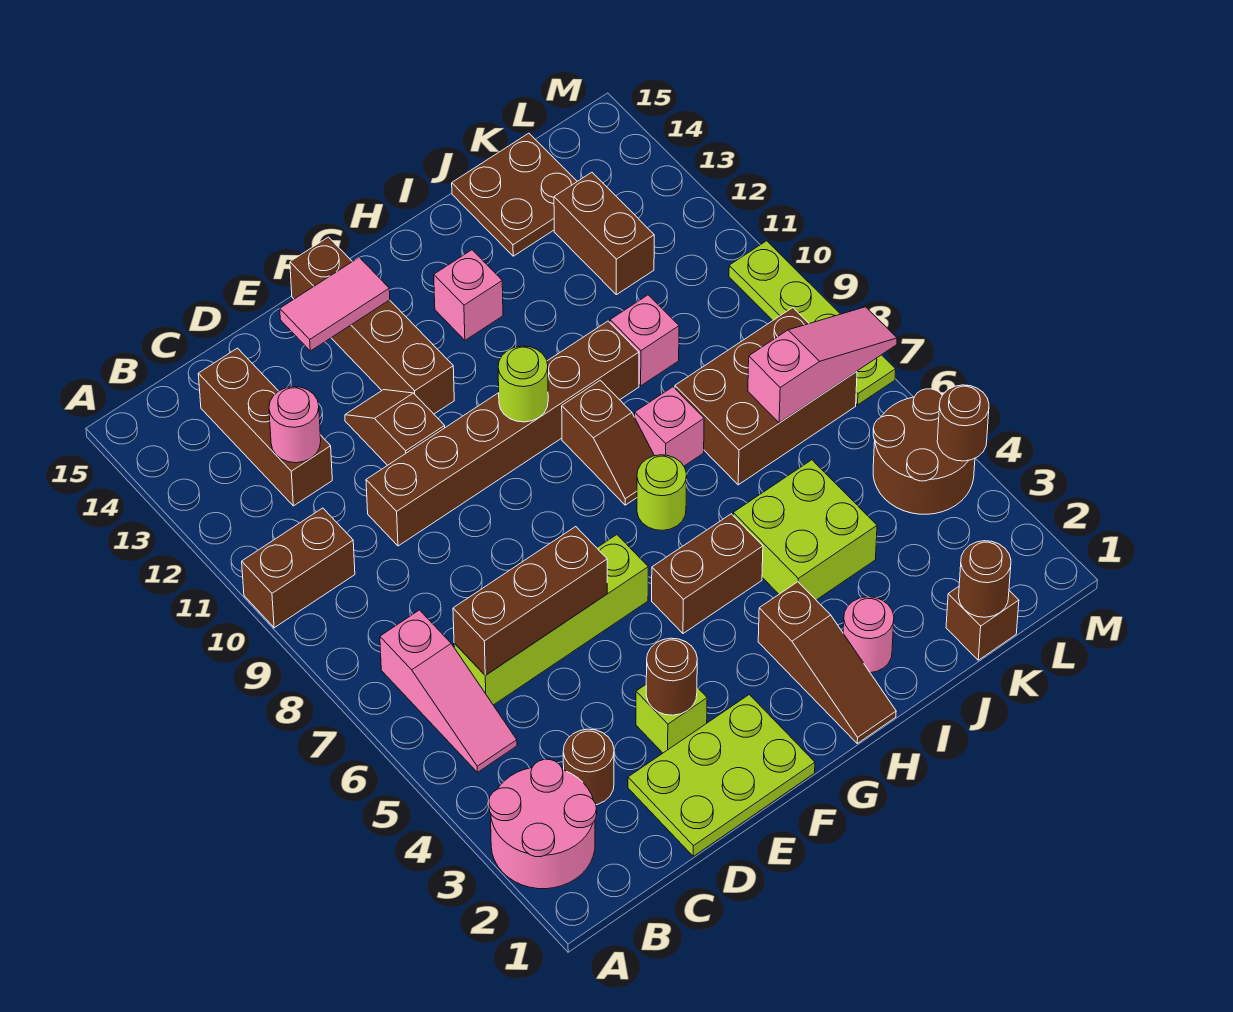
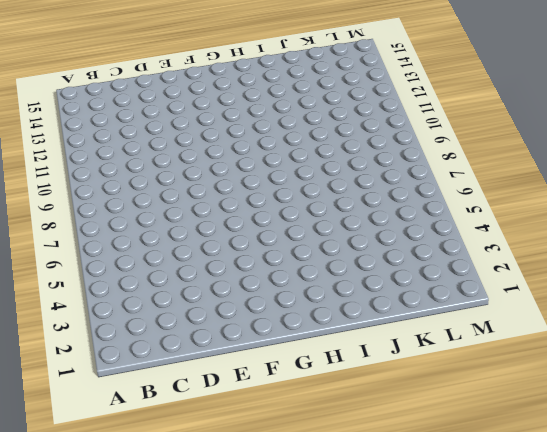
none -> pink round brick A2:B3 level 1
none -> brown brick A10:B10 level 1
none -> pink slope B5:B7 level 1 top 7
none -> brown round brick C3 level 1

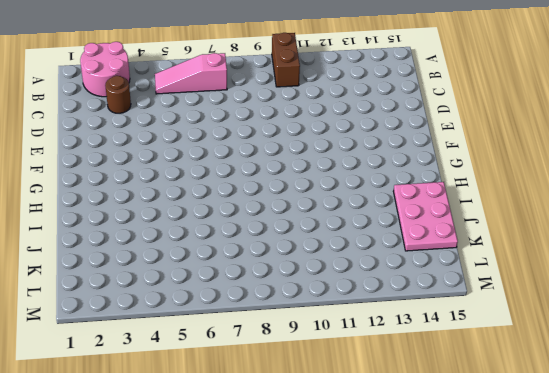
pink plate I14:K15 level 1 -> brown plate J14:K15 level 1
none -> lime brick C6:F6 level 1
none -> brown brick C12:C14 level 1
none -> lime plate D1:F2 level 1
none -> brown brick D10:I10 level 1

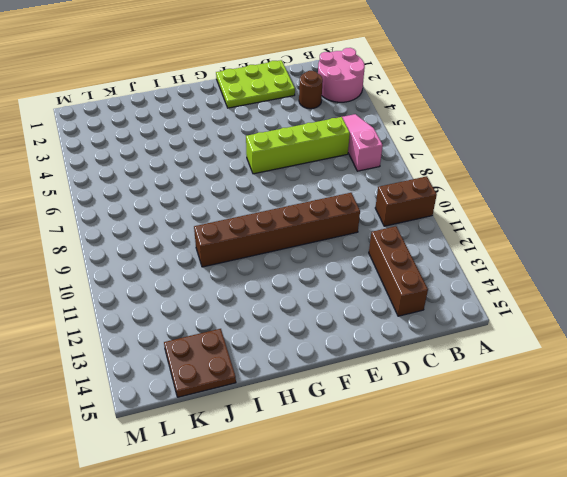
none -> lime brick E3 level 1
none -> brown slope E11:E12 level 1 top 11
none -> brown brick F12:F15 level 1
none -> brown brick G5:H5 level 1

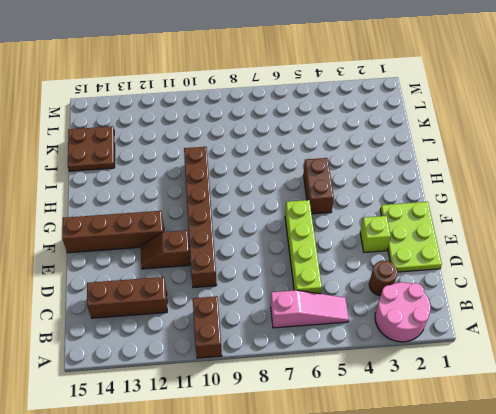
none -> brown slope H1:H3 level 1 top 3
none -> lime round brick H7 level 1
none -> brown slope H8:H9 level 1 top 9
none -> pink brick H13 level 1

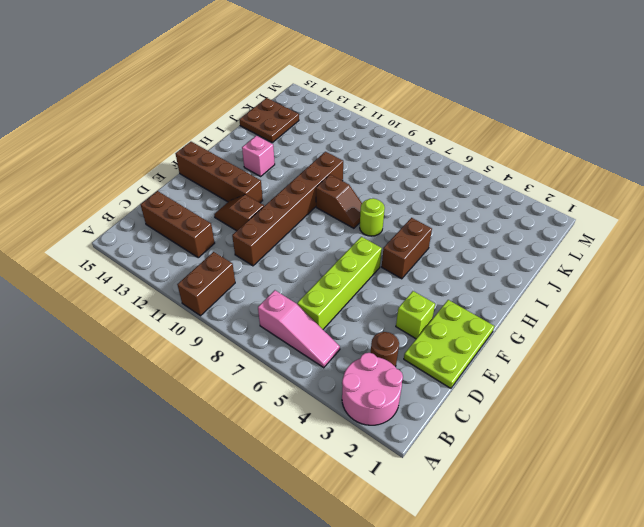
none -> brown slope H1:H3 level 1 top 3
none -> pink round brick I2 level 1
none -> lime brick I4:J5 level 1
none -> pink brick I8 level 1

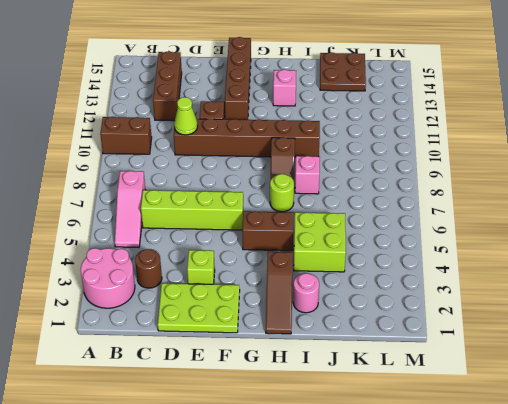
lime cone D10 level 2 -> none
none -> brown brick J7:L8 level 1
none -> pink brick J10 level 1
none -> brown brick K1 level 1
none -> brown brick K12:K13 level 1

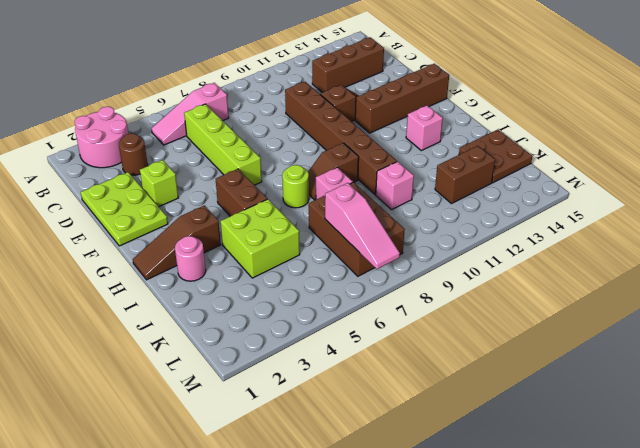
none -> brown brick A10:B10 level 1
none -> brown brick K1 level 1
none -> brown round brick L4:M5 level 1
none -> lime plate M7:M10 level 1

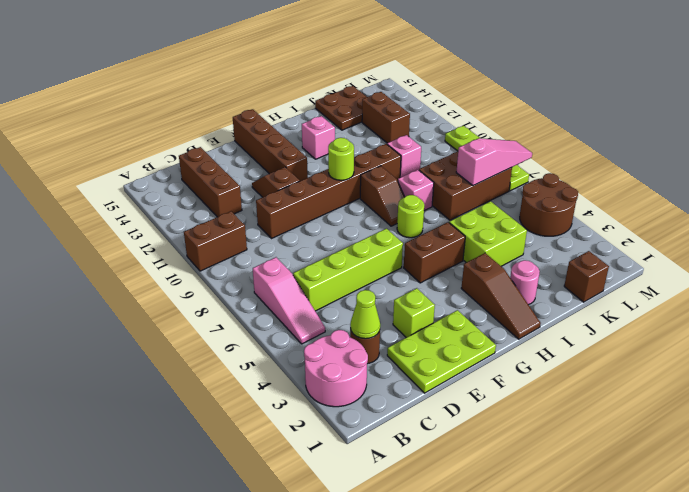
lime cone C3 level 2 -> none
none -> brown brick C6:E6 level 2
none -> pink round brick C12 level 2
none -> brown round brick E3 level 2
none -> pink tile E14:F14 level 2

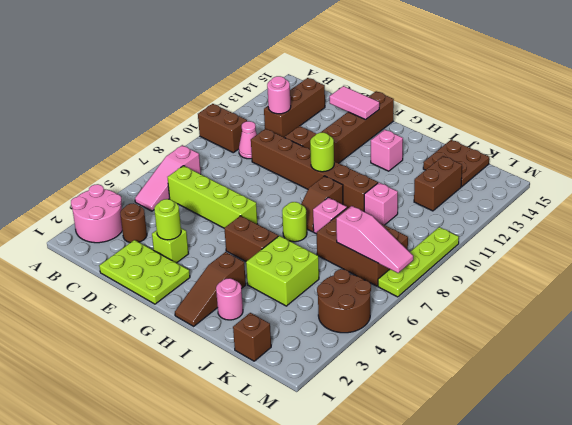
pink cone C10 level 1 -> none
lime round brick E3 level 2 -> brown round brick E3 level 2
none -> brown brick C6:E6 level 2
none -> brown round brick K1 level 2
none -> brown round brick M4 level 2

